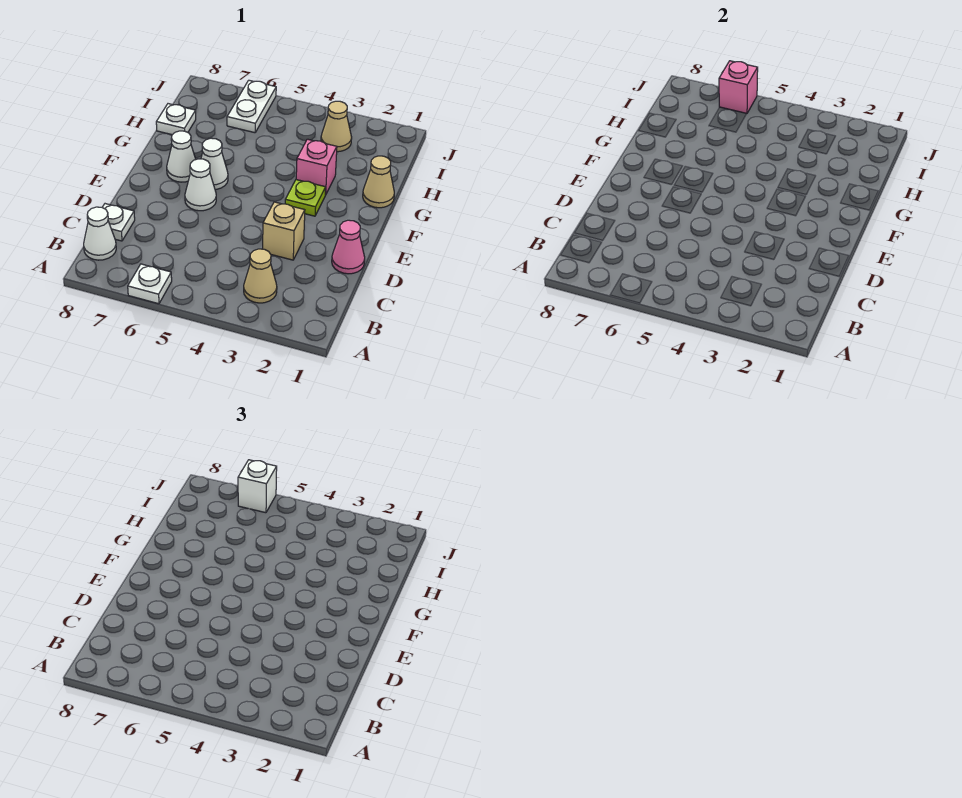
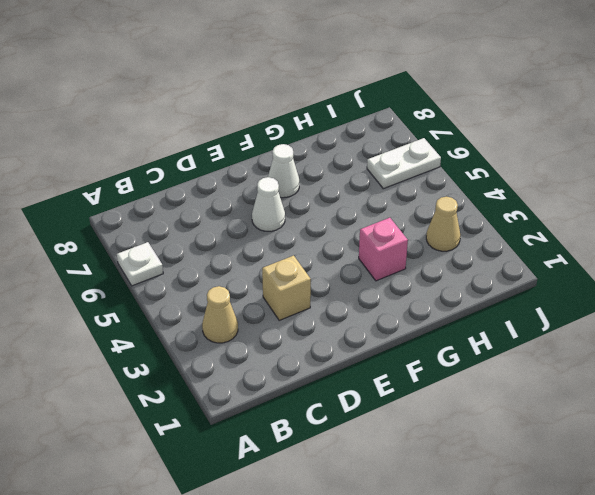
none -> white cone B8 level 1
none -> white plate C8 level 1
none -> pink cone D1 level 1

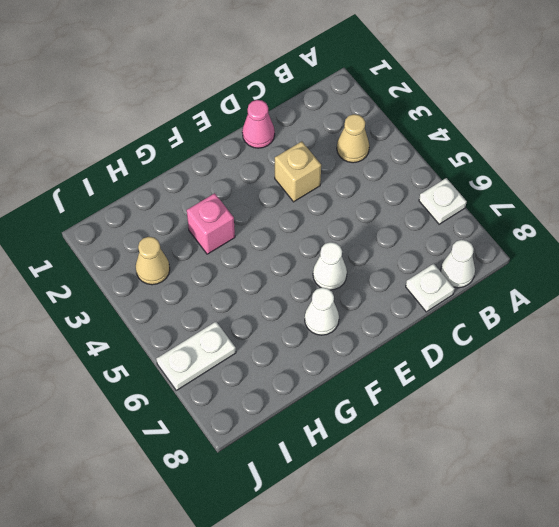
none -> lime plate F3 level 1
none -> white cone F6 level 1
none -> tan cone G1 level 1

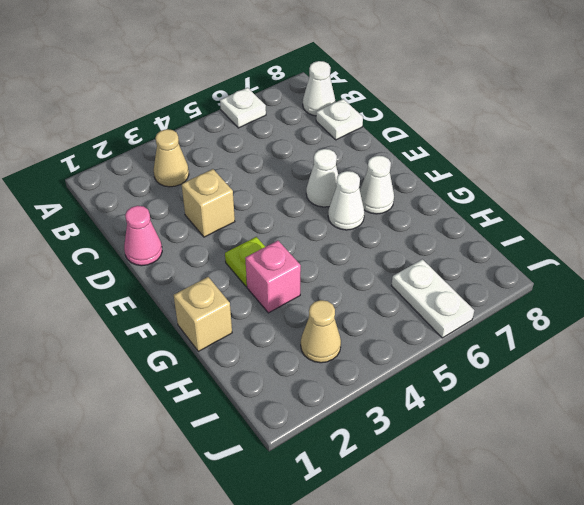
tan brick G1 level 1 -> tan cone G1 level 1
none -> white plate H8 level 1
none -> pink brick J6 level 2
none -> white brick J6 level 3

